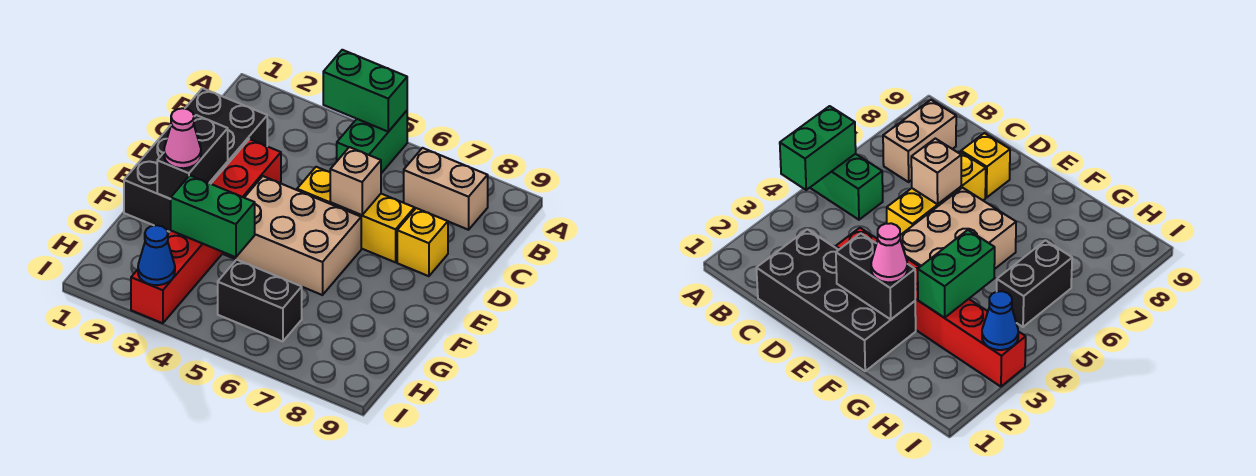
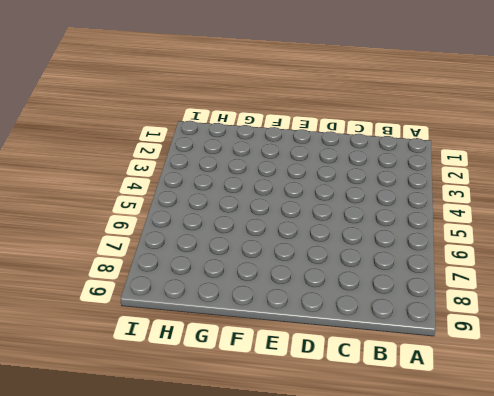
none -> green brick A5:B5 level 1
none -> tan brick B7:B8 level 1
none -> black brick C1:F2 level 1

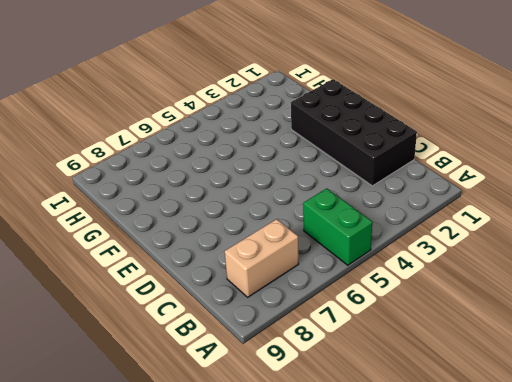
none -> red brick D3:I3 level 1
none -> yellow brick D5:D7 level 1
none -> yellow brick D8 level 1

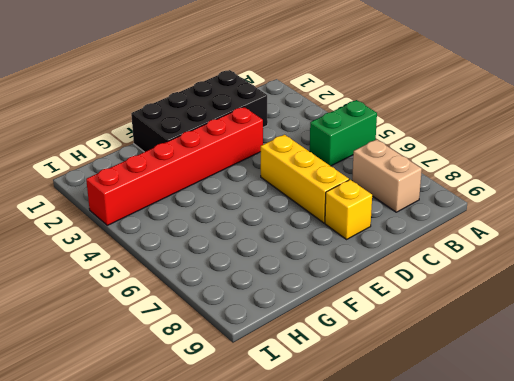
none -> tan brick E4:F6 level 1
none -> black brick H5:H6 level 1
none -> green brick A4:A5 level 2

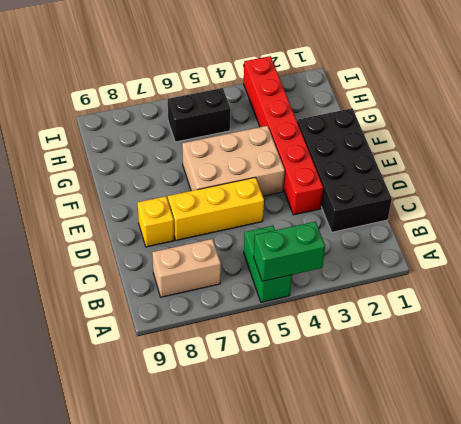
none -> tan brick D6 level 2
none -> black brick E2:F2 level 2
none -> green brick G3:G4 level 2

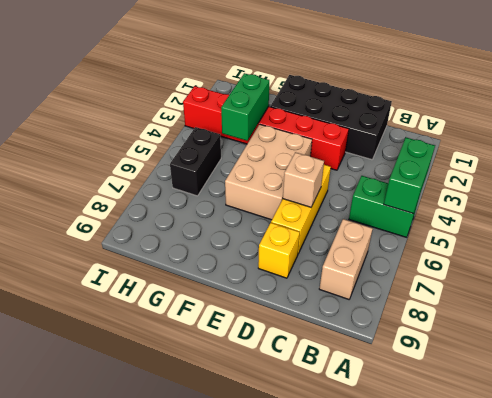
none -> black brick E2:F2 level 2
none -> blue cone I3 level 2
none -> pink cone F2 level 3

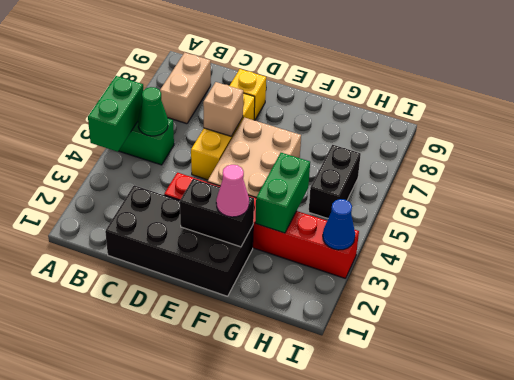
green cone B5 level 2 -> none

